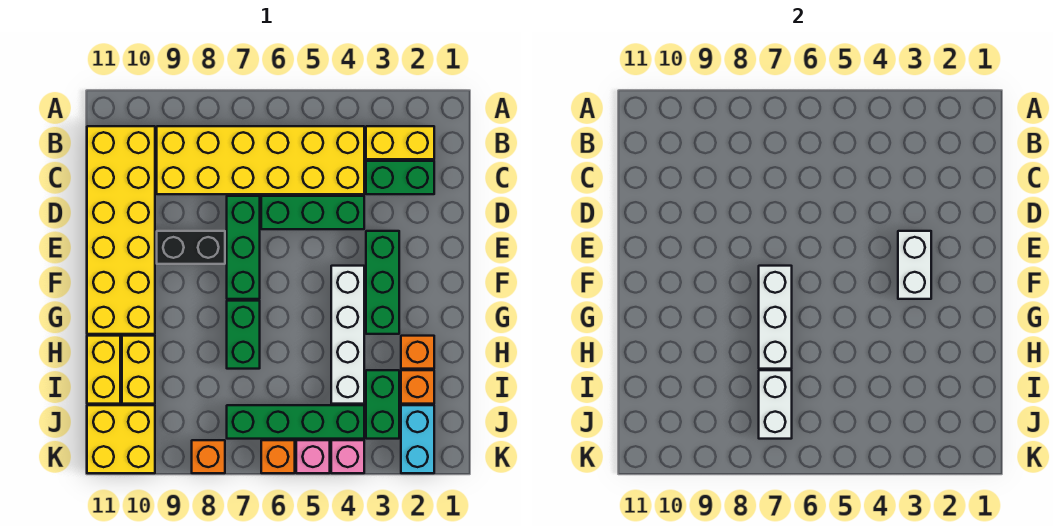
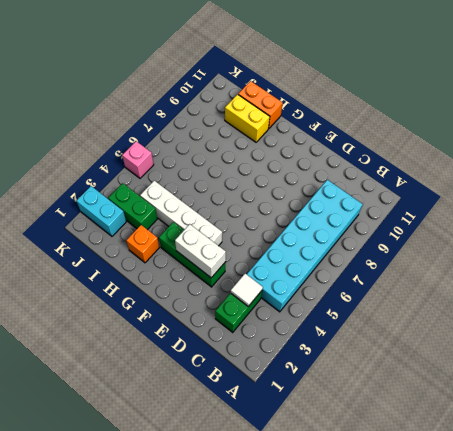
cyan brick B4:C9 level 1 -> yellow brick B4:C9 level 1
white tile C3 level 2 -> none
orange brick H11:I11 level 1 -> yellow brick H11:I11 level 1
none -> yellow brick B2:B3 level 1
none -> yellow brick B10:G11 level 1
none -> green brick D4:D6 level 1

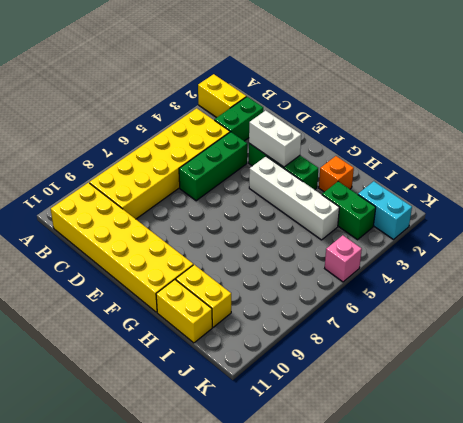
yellow brick A2:B2 level 1 -> yellow brick B2:B3 level 1
none -> green brick D7:F7 level 1
none -> black brick E8:E9 level 1
none -> green brick G7:H7 level 1

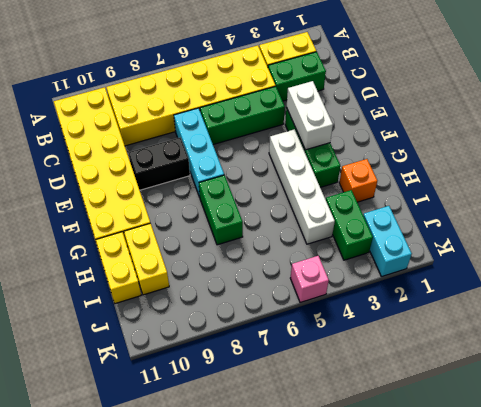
cyan brick D7:F7 level 1 -> green brick D7:F7 level 1
none -> orange brick I2 level 1
none -> green brick J4:J7 level 1
none -> yellow brick J10:K11 level 1

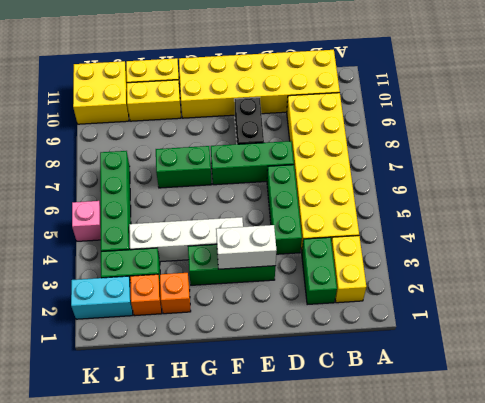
none -> pink brick K4 level 1
none -> orange brick K6 level 1
none -> orange brick K8 level 1

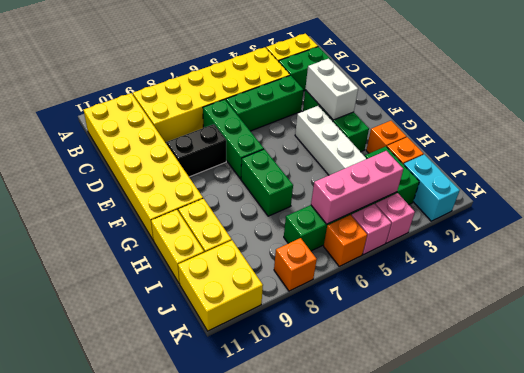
pink brick J4:J6 level 2 -> none
none -> white brick F7:H7 level 2
none -> white brick I7:J7 level 2

